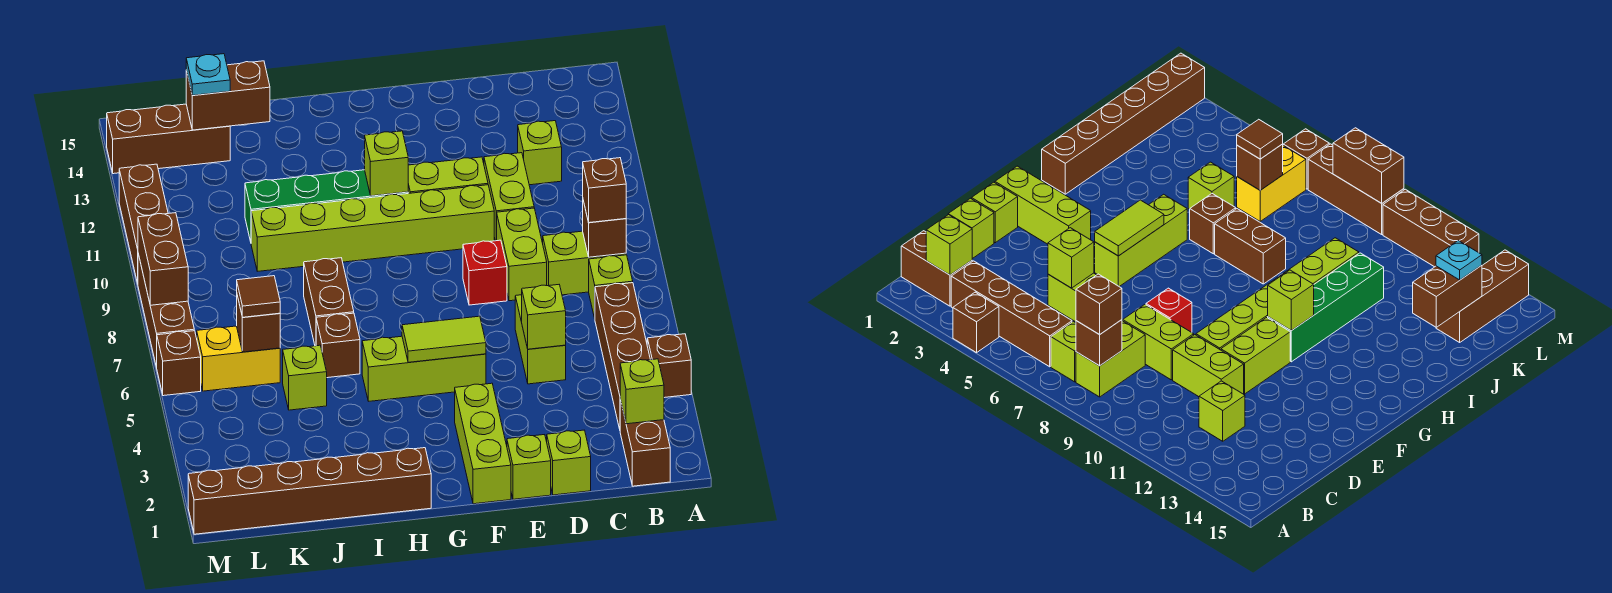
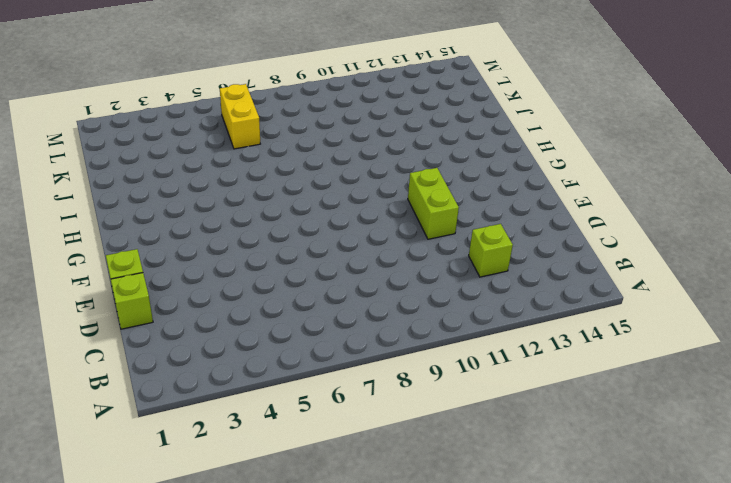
none -> brown brick A4 level 1
none -> brown brick B1:B2 level 1
none -> brown brick B3:B6 level 1
none -> lime brick B7 level 1

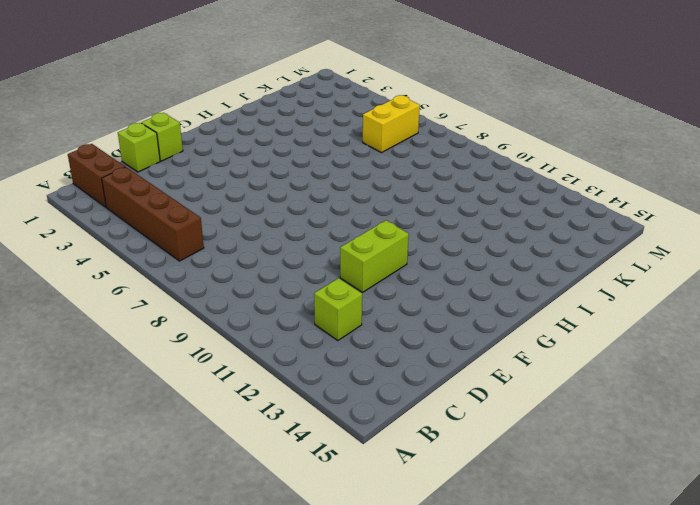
none -> brown brick A4 level 1
none -> lime brick B7 level 1
none -> lime brick B8:C8 level 1
none -> lime brick D5:D6 level 1

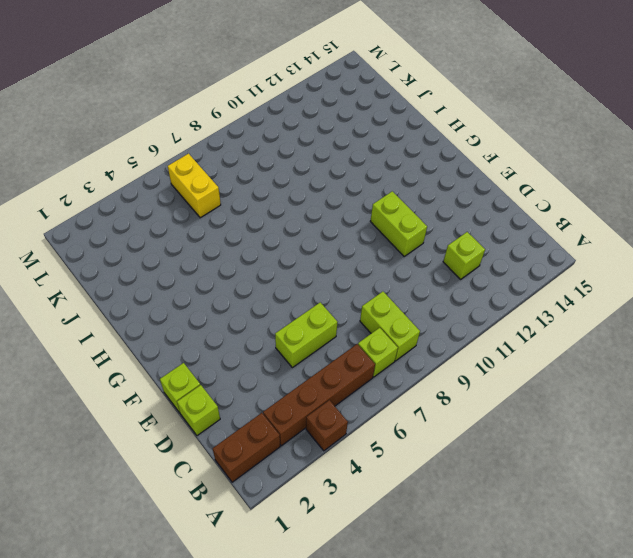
none -> lime brick D8:D9 level 1
none -> lime brick D10:D11 level 1
none -> red brick E8 level 1
none -> lime brick E10:J10 level 1

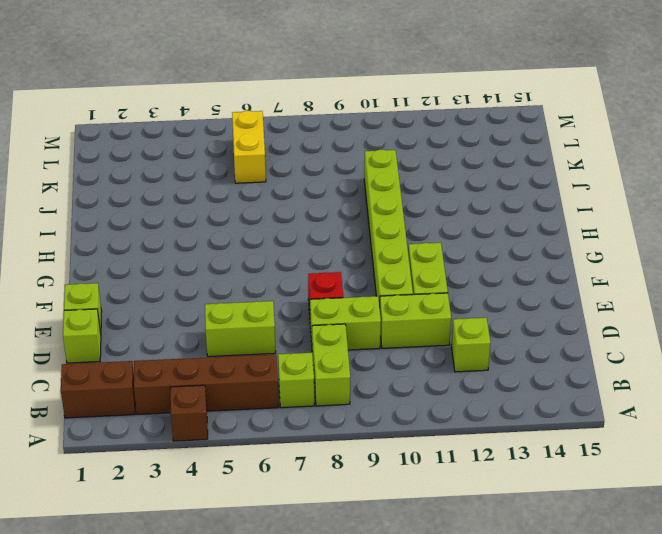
none -> lime brick F1:F3 level 1
none -> lime brick F5:H5 level 1
none -> green brick G11:J11 level 1
none -> brown brick H1:M1 level 1

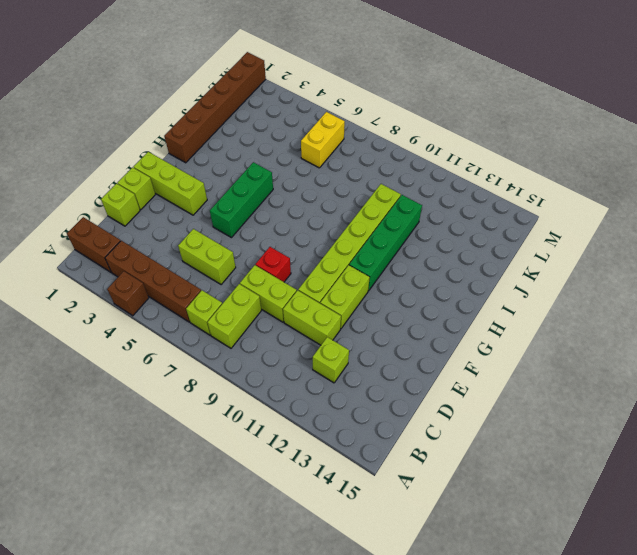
green brick F5:H5 level 1 -> lime brick F5:H5 level 1
none -> brown brick I6 level 1
none -> brown brick I7:I8 level 1
none -> lime brick J5 level 1
none -> brown brick K14:M14 level 1

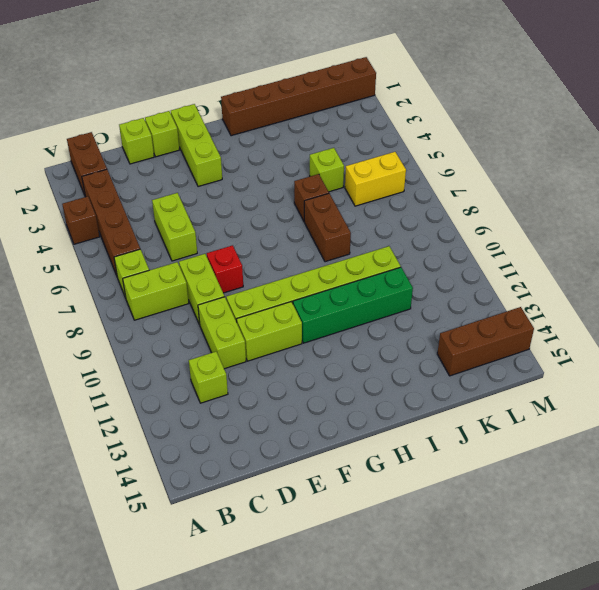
none -> lime brick F5:H5 level 1
none -> brown brick M6 level 1
none -> brown brick M7:M9 level 1
none -> brown brick M10:M12 level 1

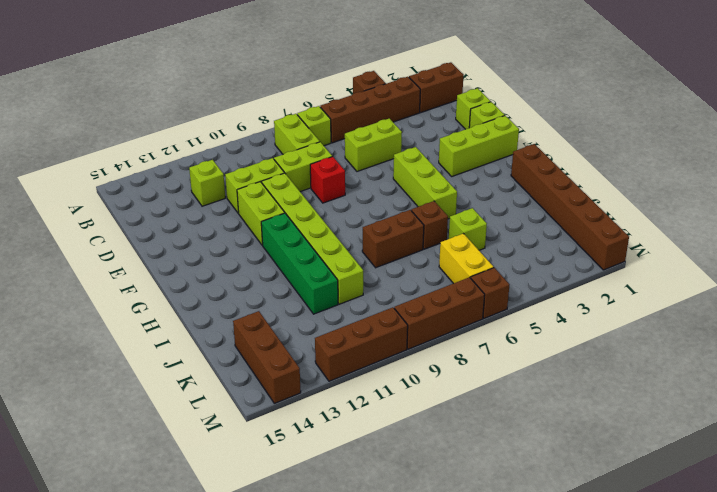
none -> lime brick B2 level 2
none -> brown brick B8 level 2
none -> lime brick D5 level 2
none -> lime tile F5:G5 level 2

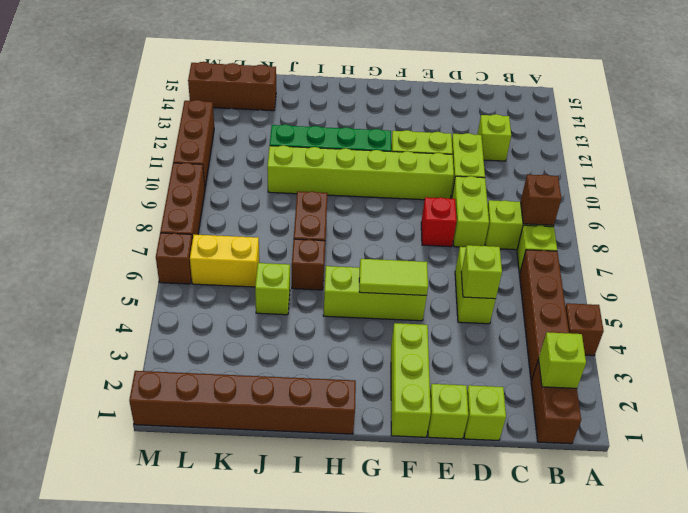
none -> lime brick G11 level 2
none -> brown brick J14:K14 level 2
none -> brown brick K6 level 2
none -> brown brick M8:M9 level 2

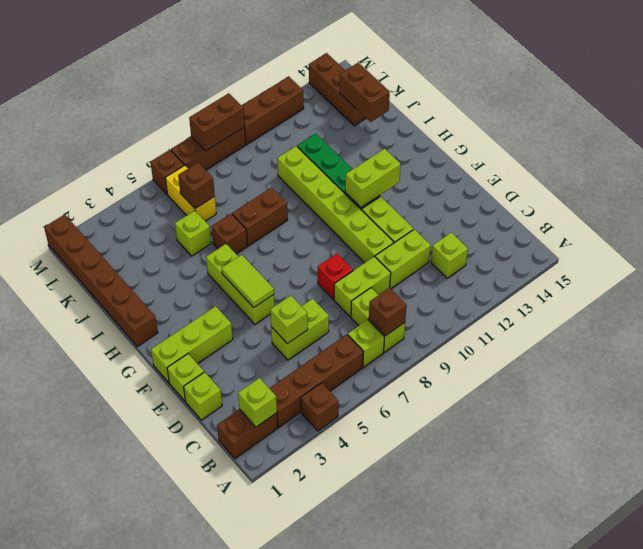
lime brick G11:G12 level 2 -> lime brick G11 level 2
none -> brown brick B8 level 3
none -> brown tile K6 level 3
none -> cyan plate K14 level 3

